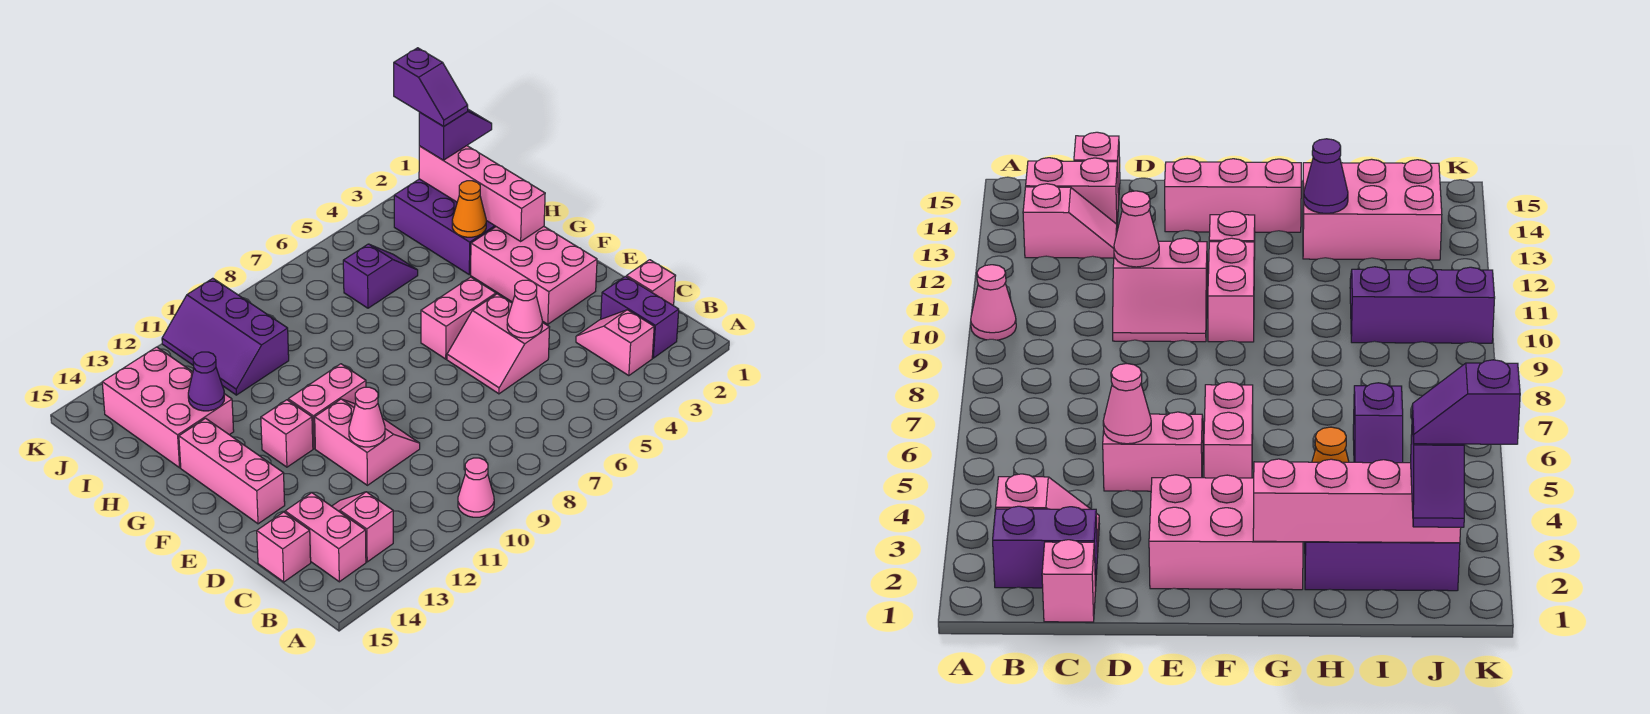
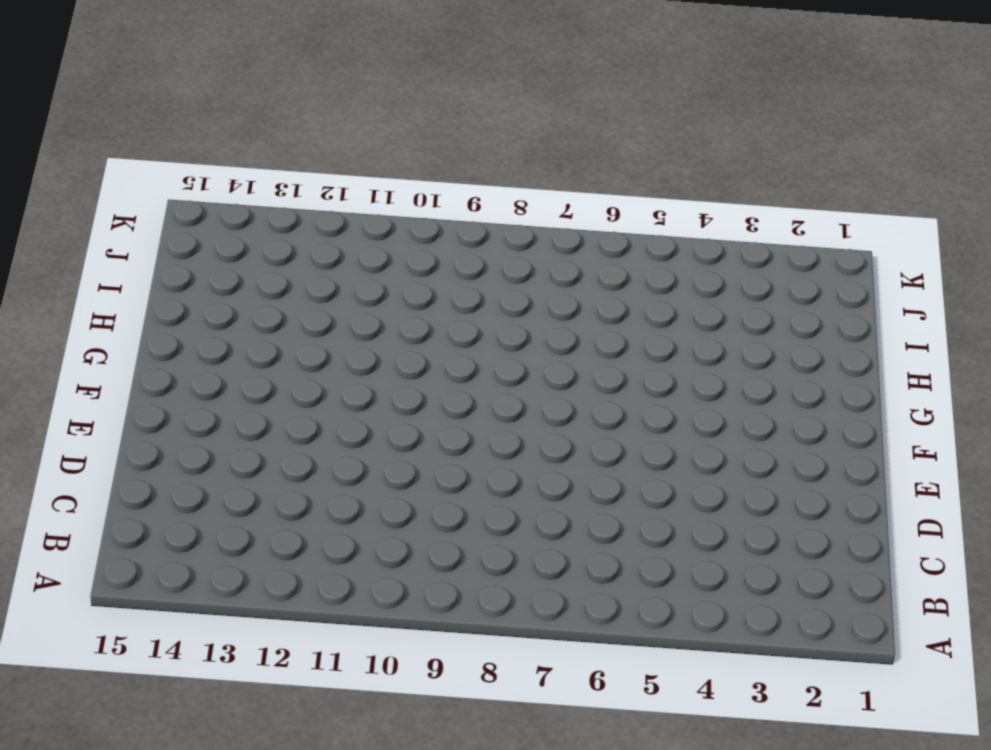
none -> pink cone A10 level 1
none -> purple brick B2:C2 level 1
none -> pink slope B3:C3 level 1 top B

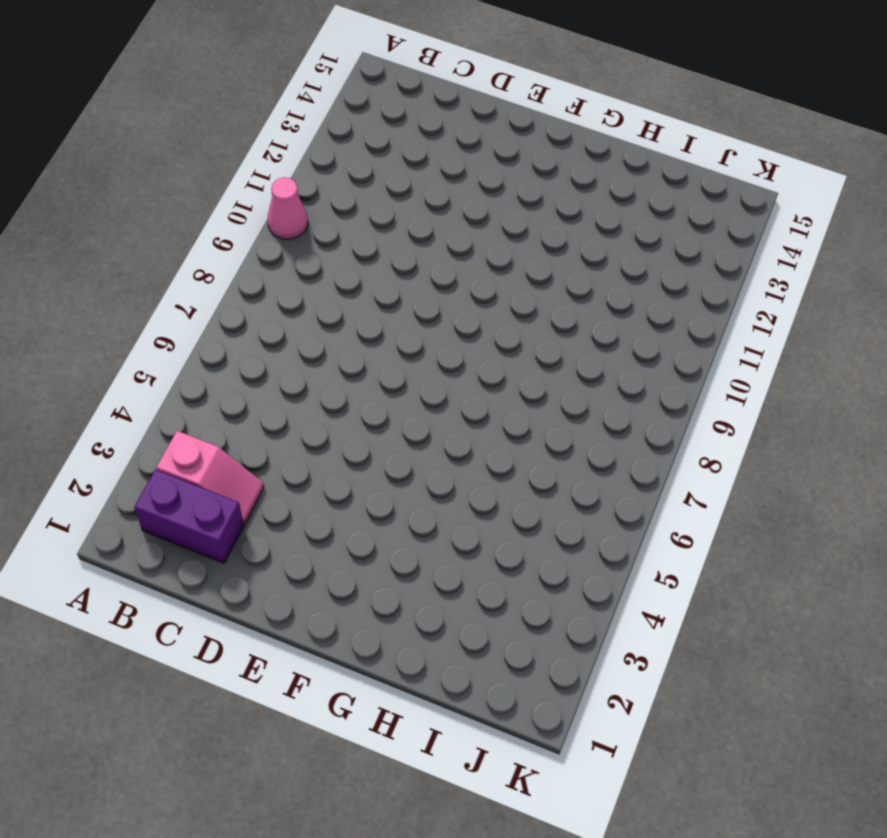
none -> pink slope B13:C13 level 1 top B
none -> pink brick B14:C14 level 1
none -> pink brick C1 level 1

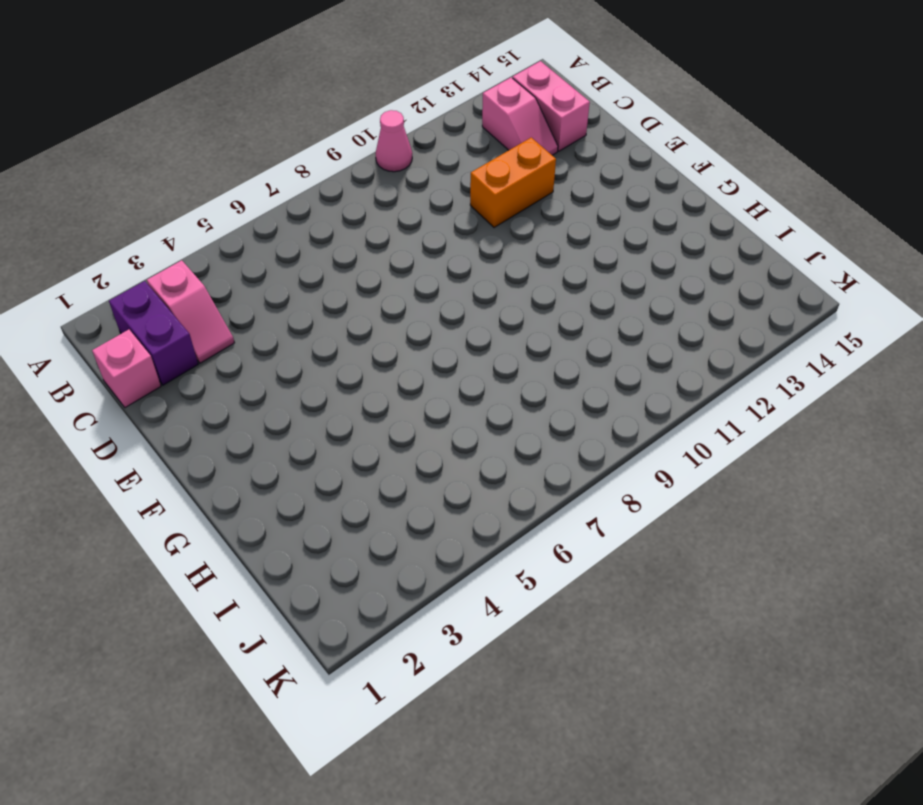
orange brick D11:D12 level 1 -> pink slope D10:E11 level 1 top 11
none -> pink brick C15 level 1
none -> pink slope D5:E6 level 1 top 5
none -> pink brick E2:G3 level 1

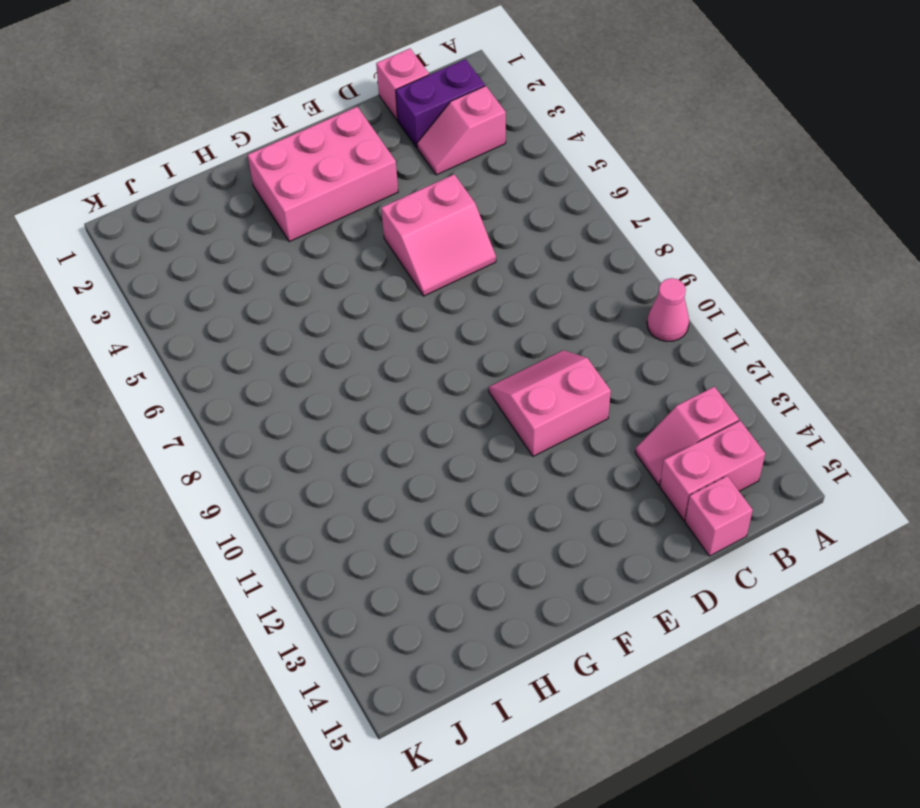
none -> pink brick E14:G14 level 1
none -> pink brick F5:F6 level 1
none -> pink brick F10:F11 level 1

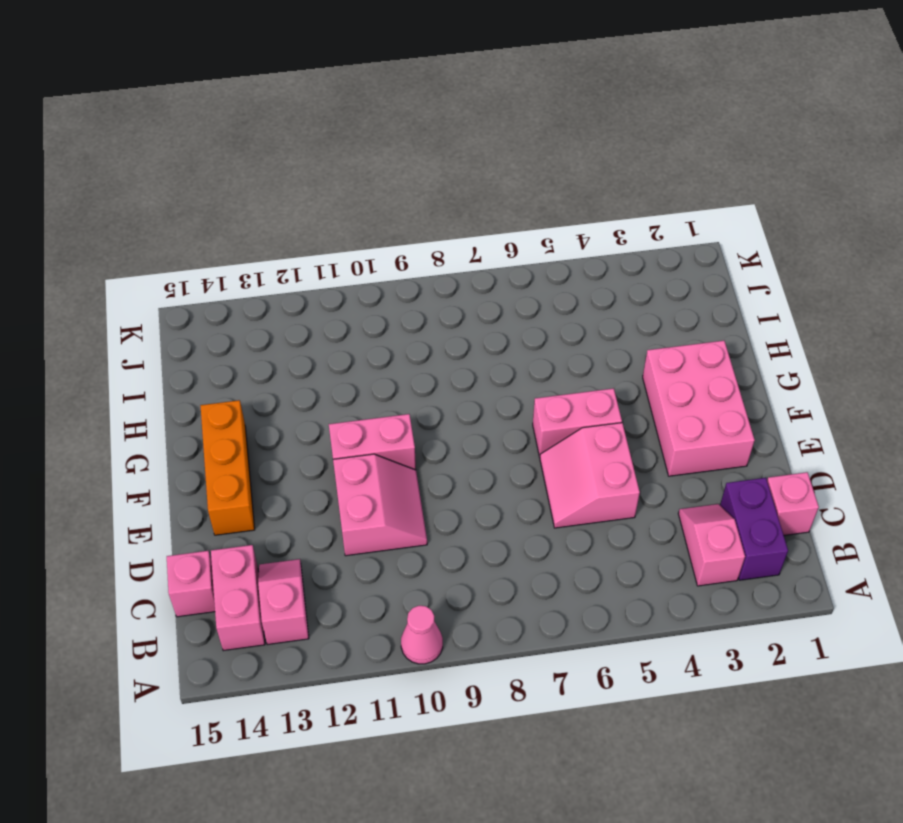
orange brick E14:G14 level 1 -> pink brick E14:G14 level 1
none -> pink brick F12 level 1
none -> purple brick H2:J3 level 1
none -> pink brick H13:J14 level 1

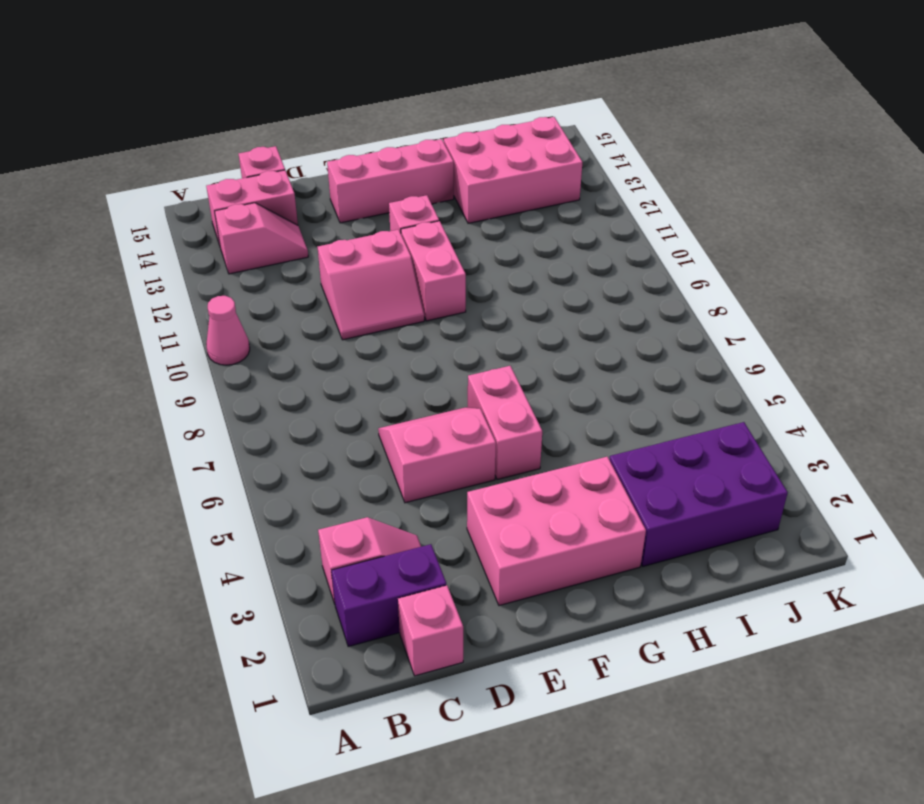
none -> purple slope I5:I6 level 1 top 6
none -> purple slope I10:K11 level 1 top 10
none -> pink cone D5 level 2

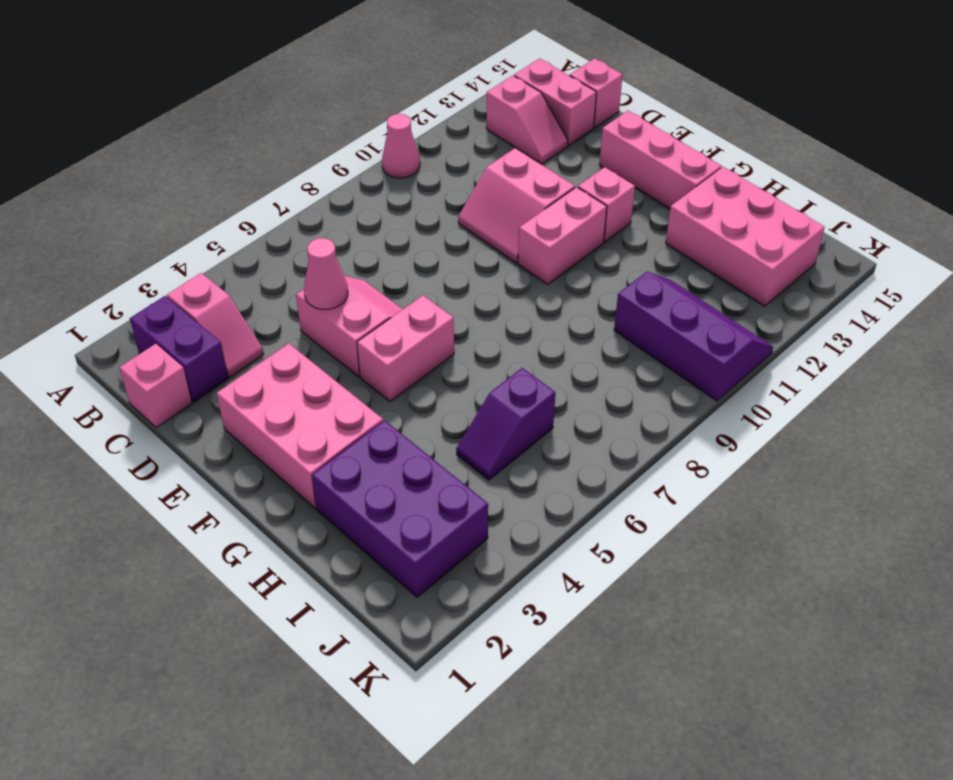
none -> pink cone D11 level 2
none -> pink brick G2:J2 level 2
none -> orange cone H3 level 2

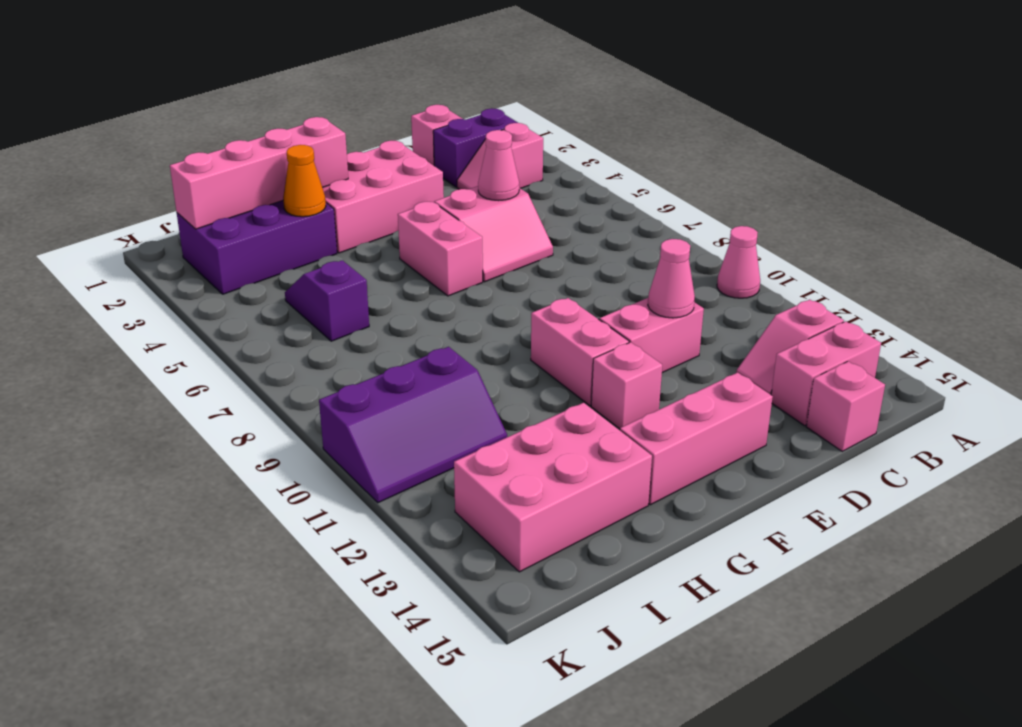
none -> purple cone H13 level 2
none -> purple slope J1:J2 level 3 top 2
none -> purple slope J2:K2 level 4 top K

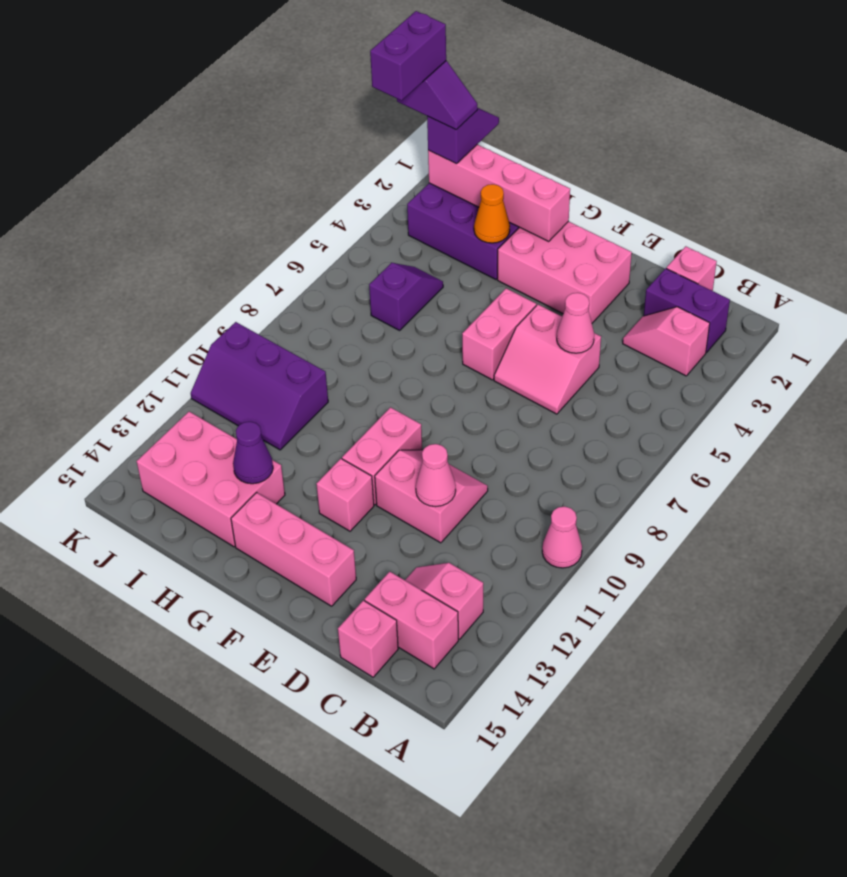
purple brick K2:K3 level 5 -> none

